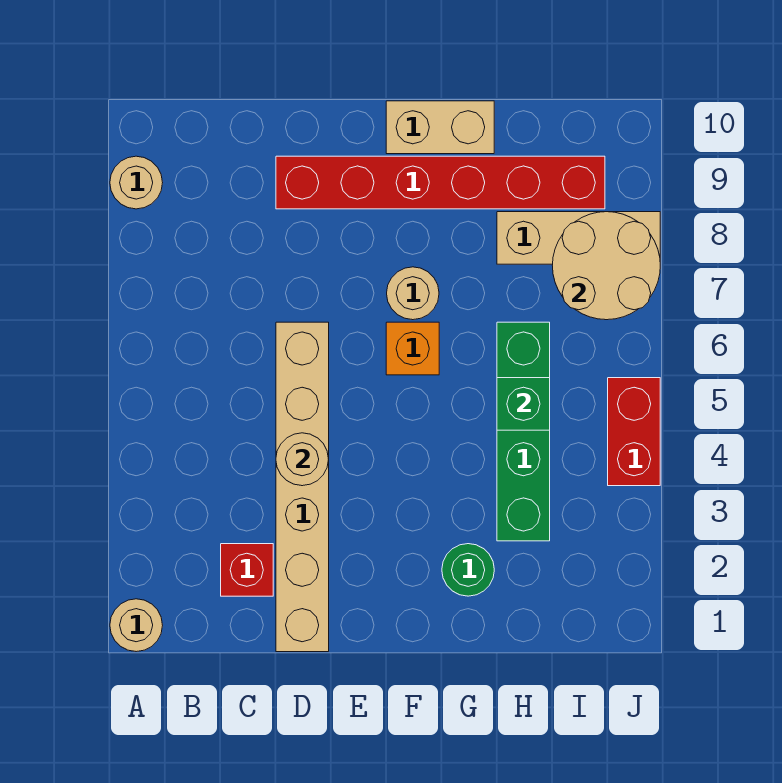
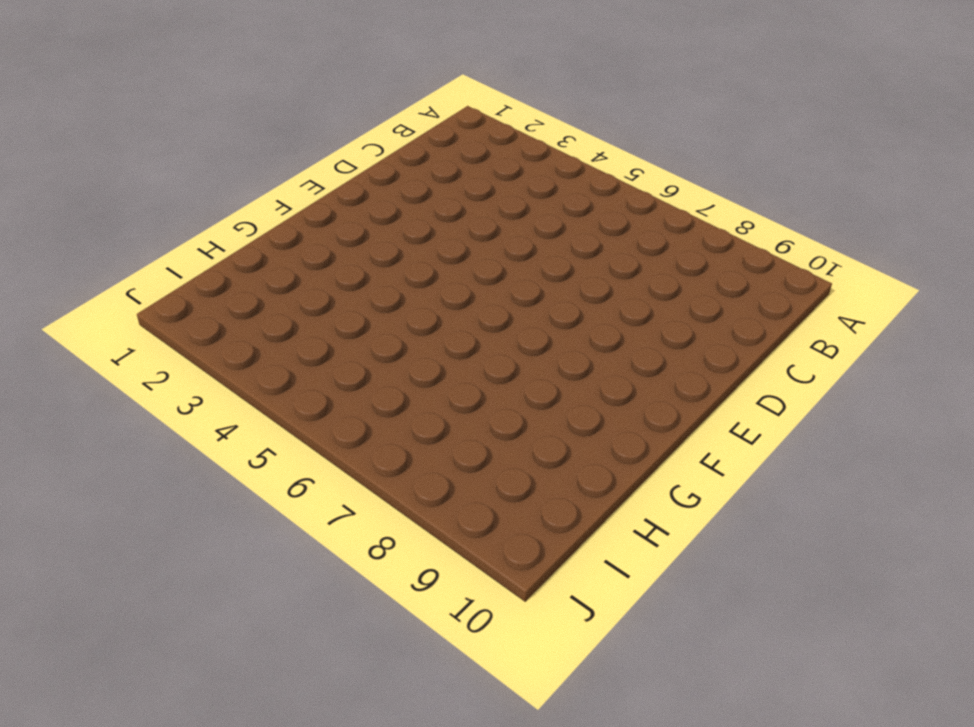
none -> tan round brick A1 level 1
none -> tan round brick A9 level 1
none -> red brick C2 level 1

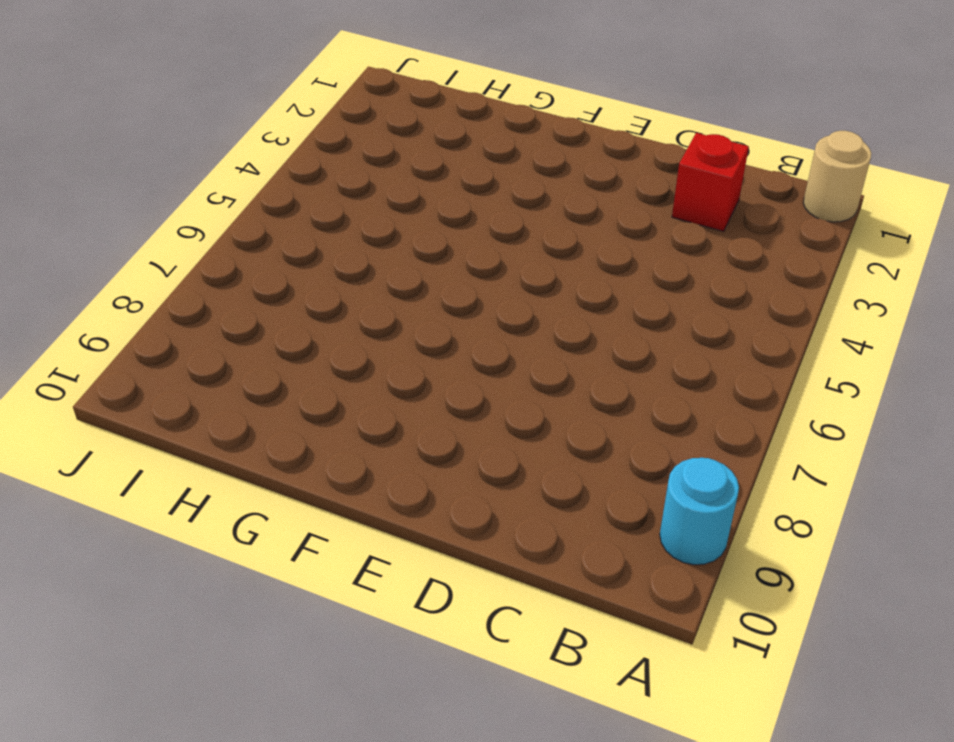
cyan round brick A9 level 1 -> tan round brick A9 level 1
none -> tan brick D1:D6 level 1
none -> red brick D9:I9 level 1
none -> orange brick F6 level 1

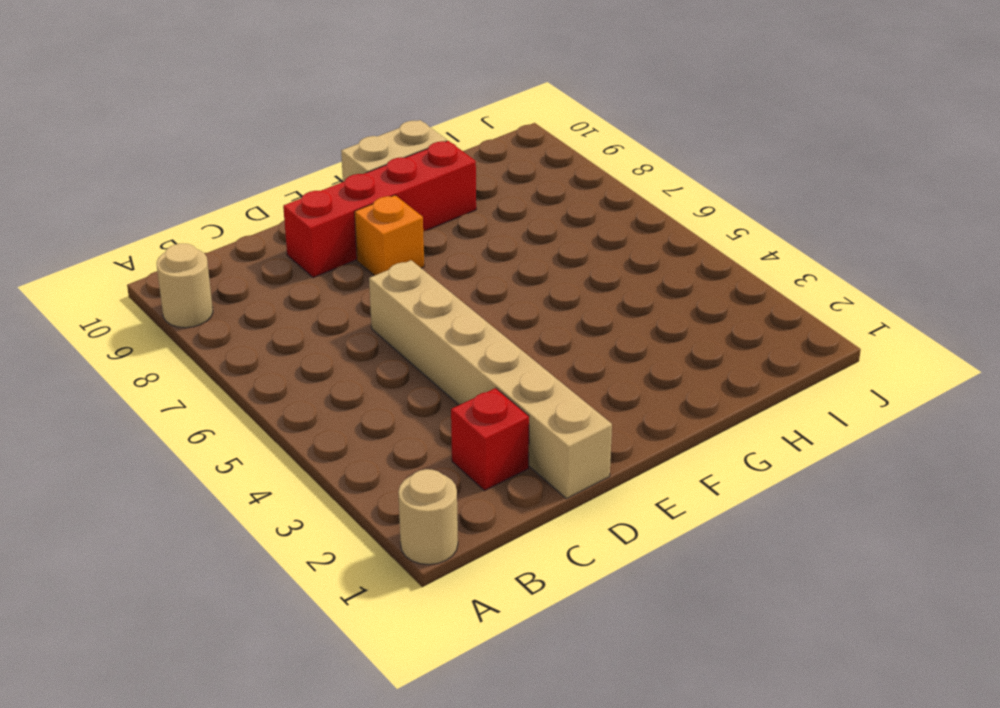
red brick D9:G9 level 1 -> red brick D9:I9 level 1
orange brick E8 level 1 -> orange brick F6 level 1
none -> tan round brick F7 level 1
none -> green round brick G2 level 1
none -> green brick H3:H6 level 1

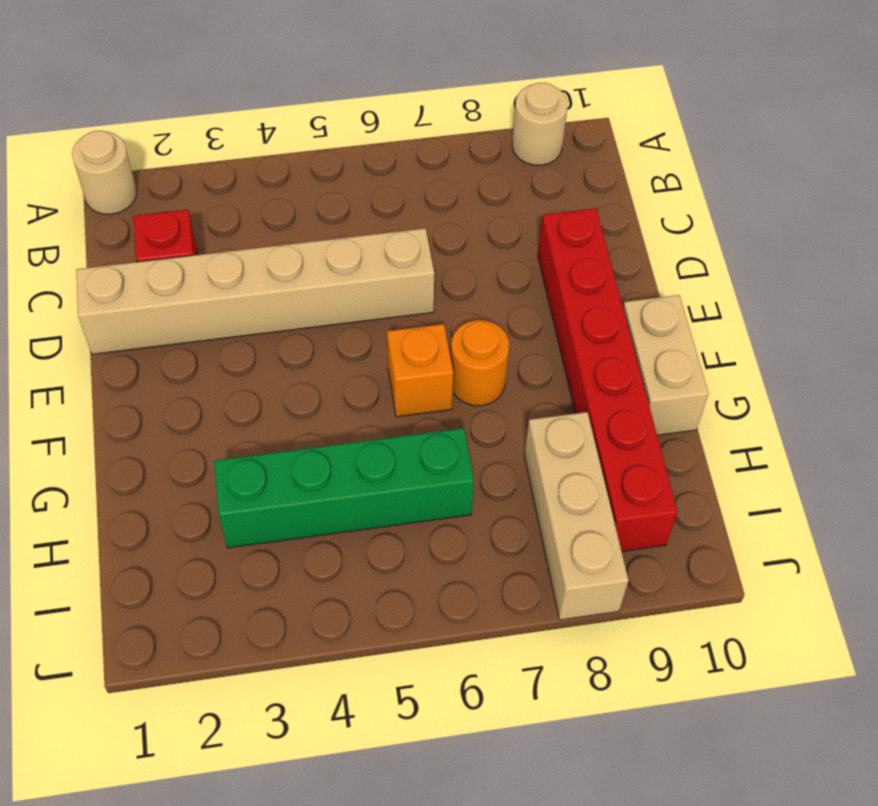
orange round brick F7 level 1 -> tan round brick F7 level 1
none -> green round brick G2 level 1
none -> red brick J4:J5 level 1
none -> tan round brick D4 level 2

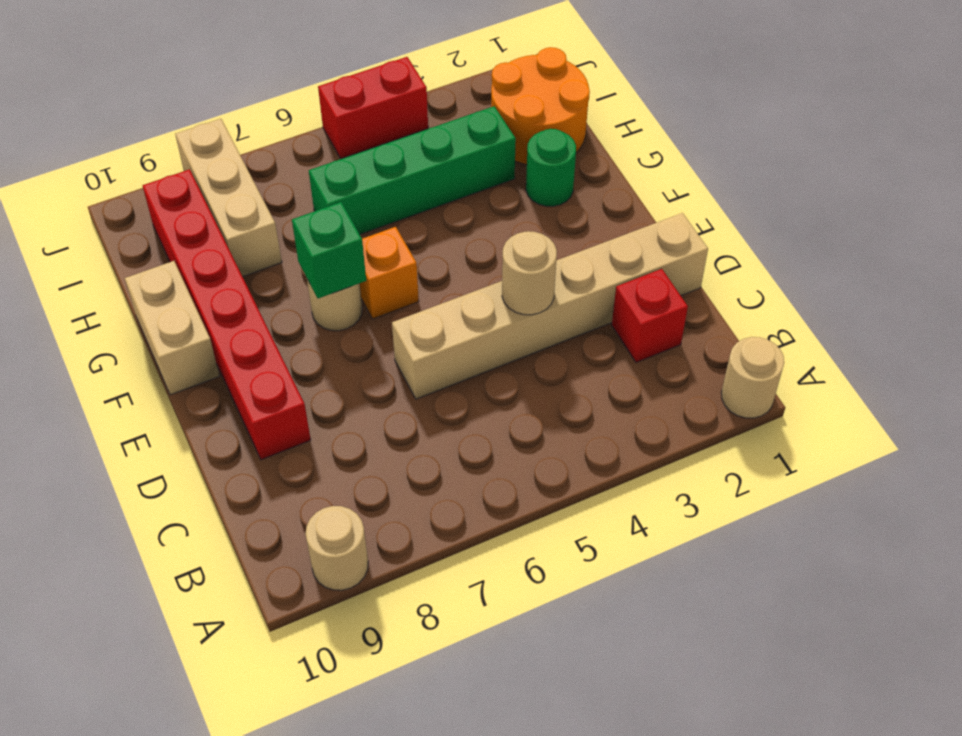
green brick F7 level 2 -> green brick H5 level 2
orange round brick H1:I2 level 1 -> none
none -> tan round brick I7:J8 level 2

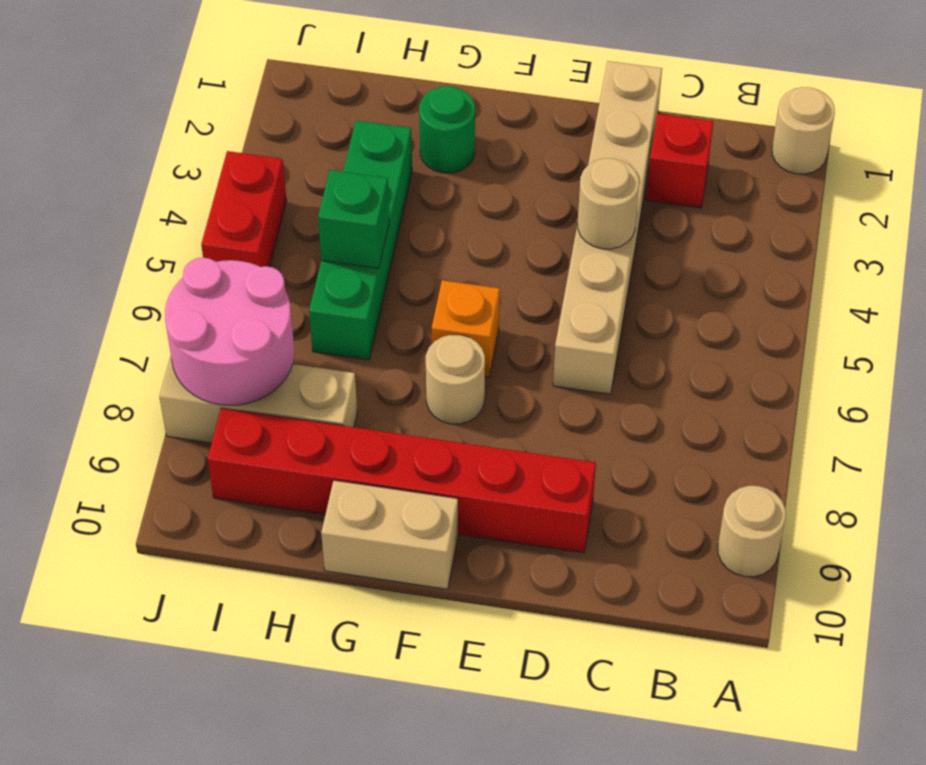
pink round brick I7:J8 level 2 -> tan round brick I7:J8 level 2

